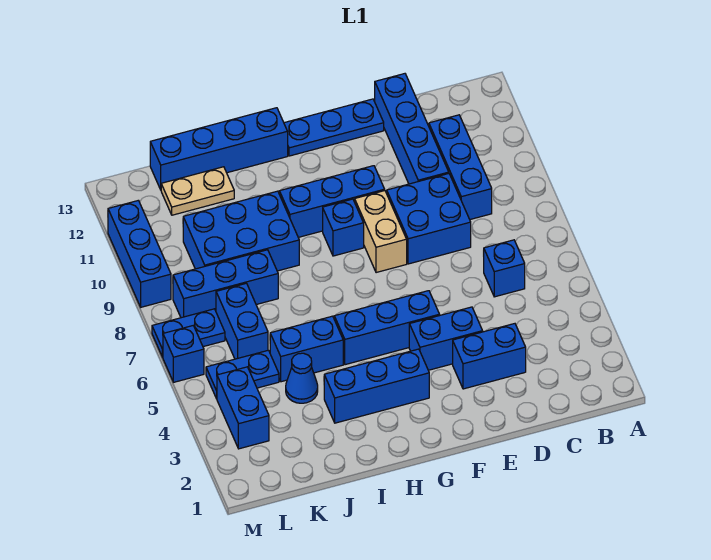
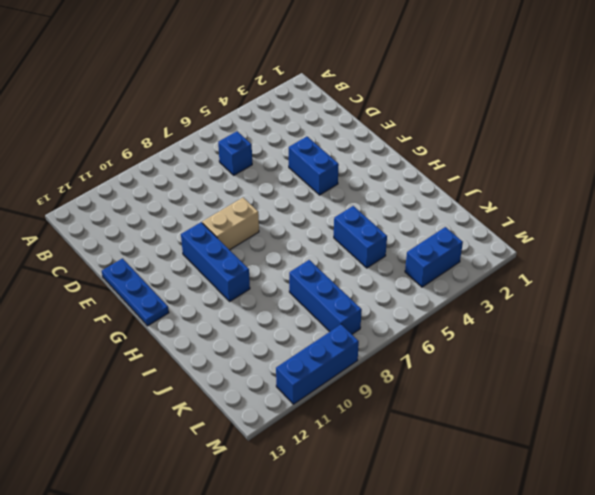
none -> blue brick C9:C11 level 1
none -> blue brick D3:E3 level 1
none -> blue brick D8:E9 level 1

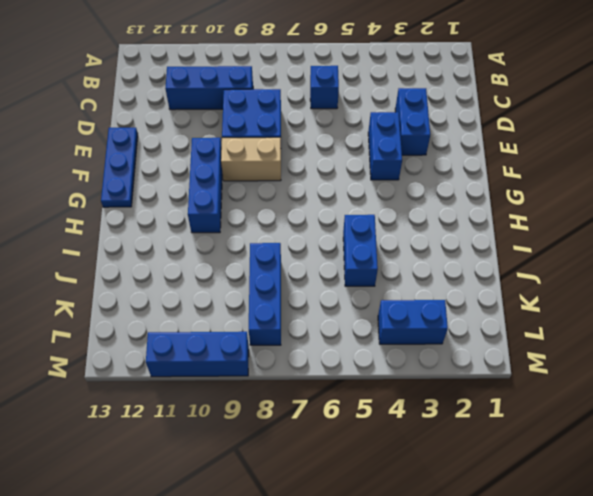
none -> blue brick D10:D13 level 1
none -> blue brick F5:H5 level 1
none -> blue brick G3:I3 level 1

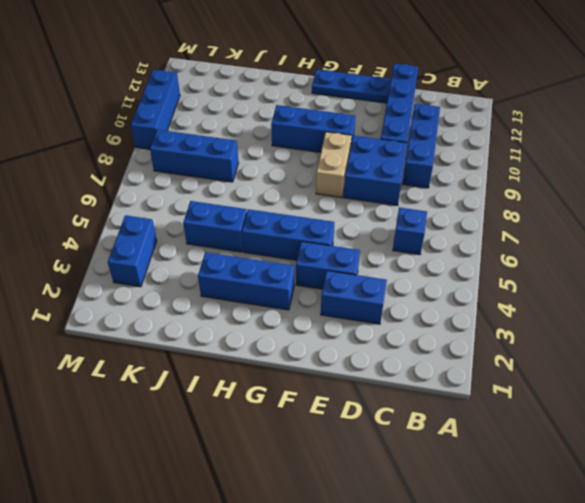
none -> blue brick G9 level 1
none -> blue brick H13:K13 level 1
none -> blue brick I9:K10 level 1

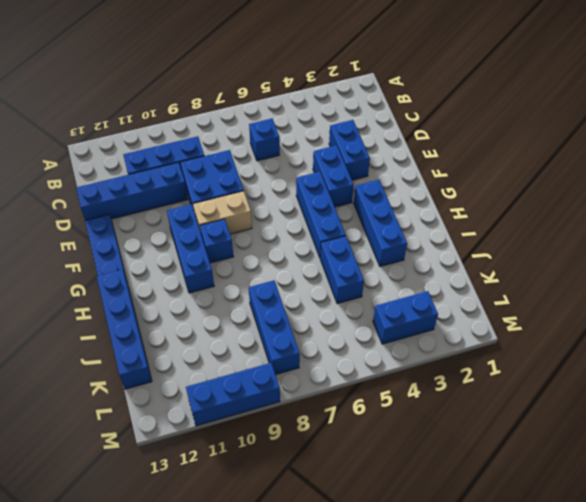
none -> blue brick I9:K10 level 1
none -> blue cone J4 level 1
none -> tan plate J12:K12 level 1

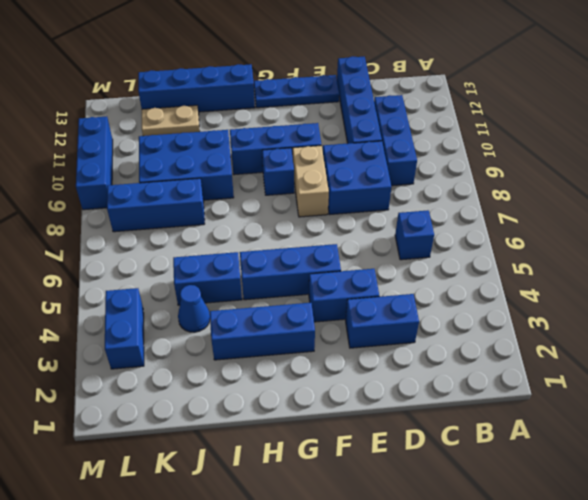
none -> blue plate K5:L5 level 1
none -> blue brick K6:K7 level 1
none -> blue plate L7:M7 level 1

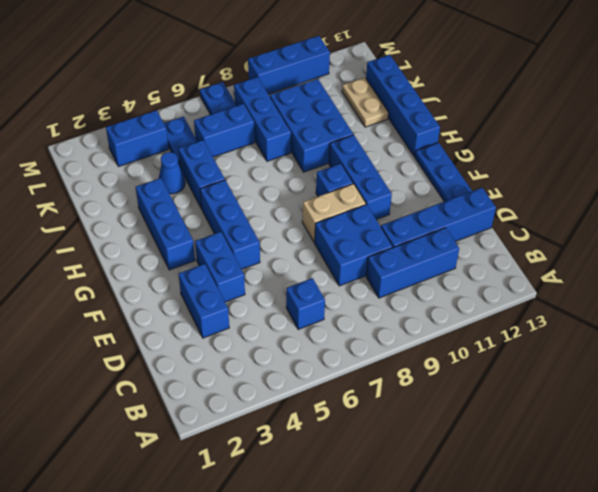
none -> blue brick M6 level 1

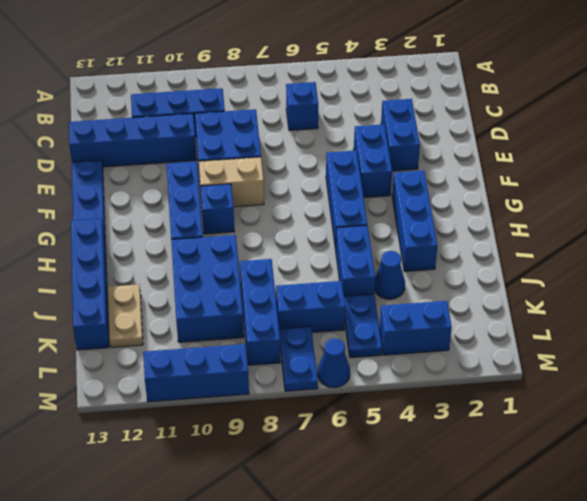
blue cone M6 level 1 -> blue brick M6 level 1

